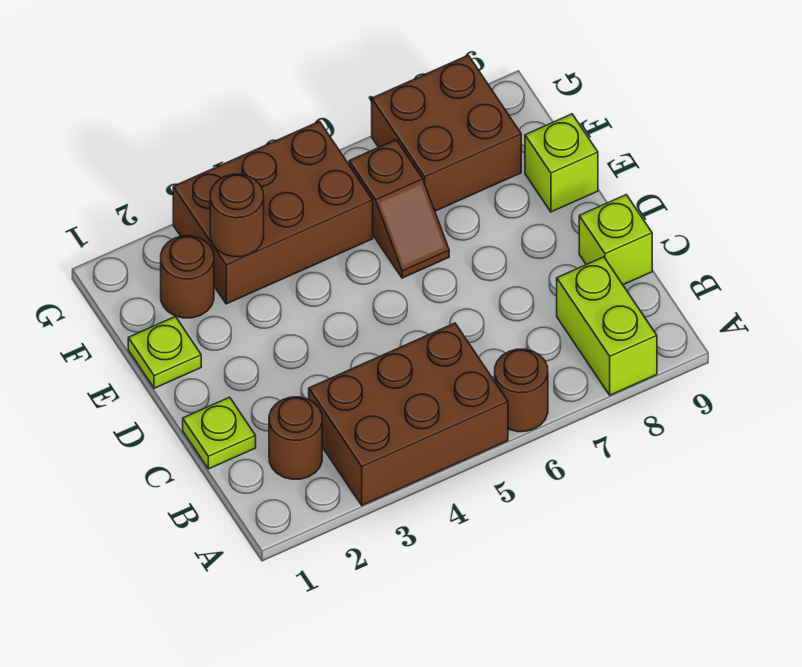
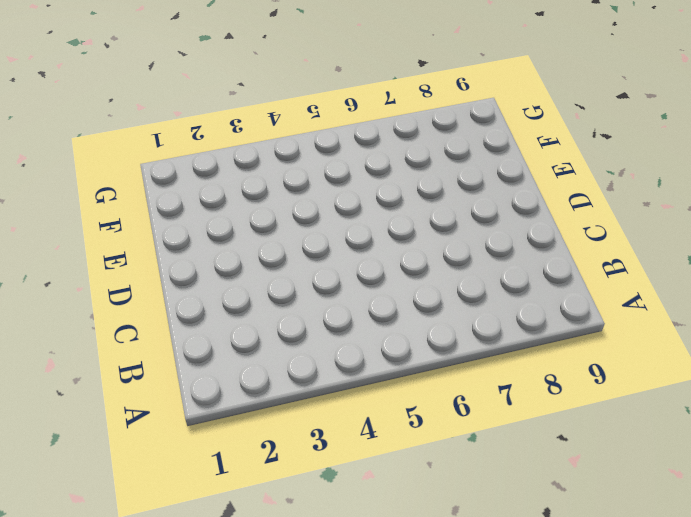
none -> brown brick A3:B5 level 1
none -> brown round brick A6 level 1
none -> lime brick A8:B8 level 1

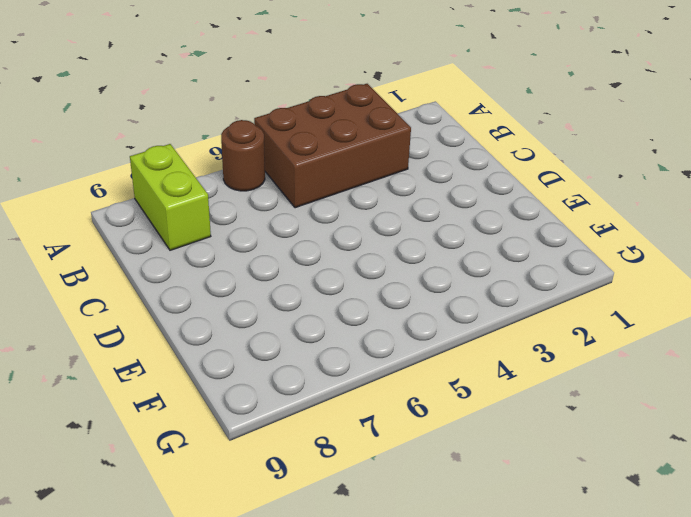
none -> brown round brick B2 level 1
none -> lime plate C1 level 1
none -> lime brick C9 level 1

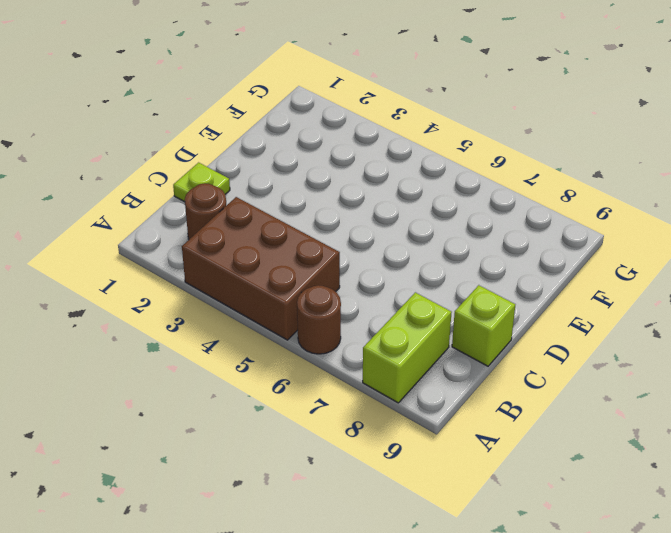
none -> lime plate E1 level 1
none -> brown slope E6:F6 level 1 top F
none -> lime brick E9 level 1

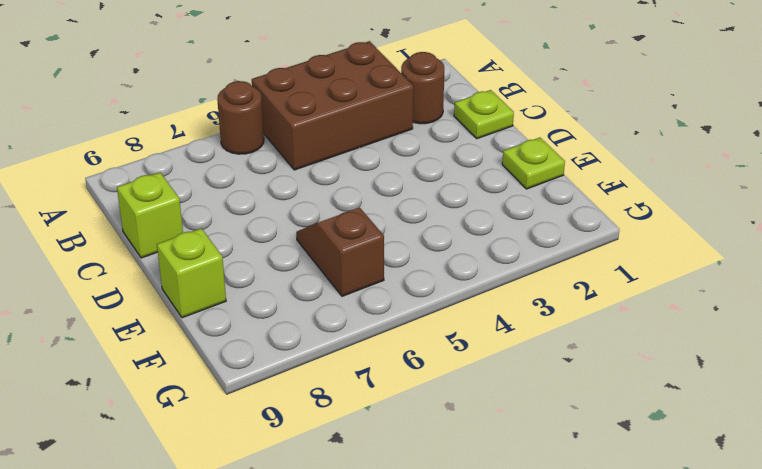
none -> lime brick A8:B8 level 1
none -> brown round brick F2 level 1
none -> brown brick F3:G5 level 1

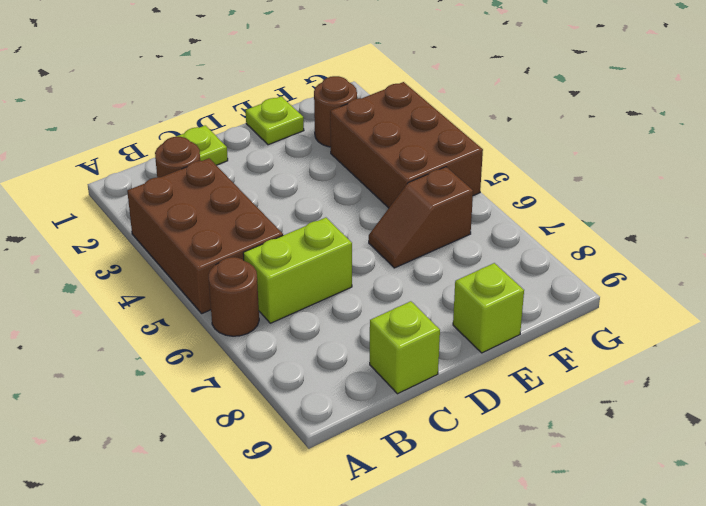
lime brick B6:C6 level 1 -> lime brick A8:B8 level 1
none -> brown brick F7:G8 level 1
none -> brown round brick F3 level 2

